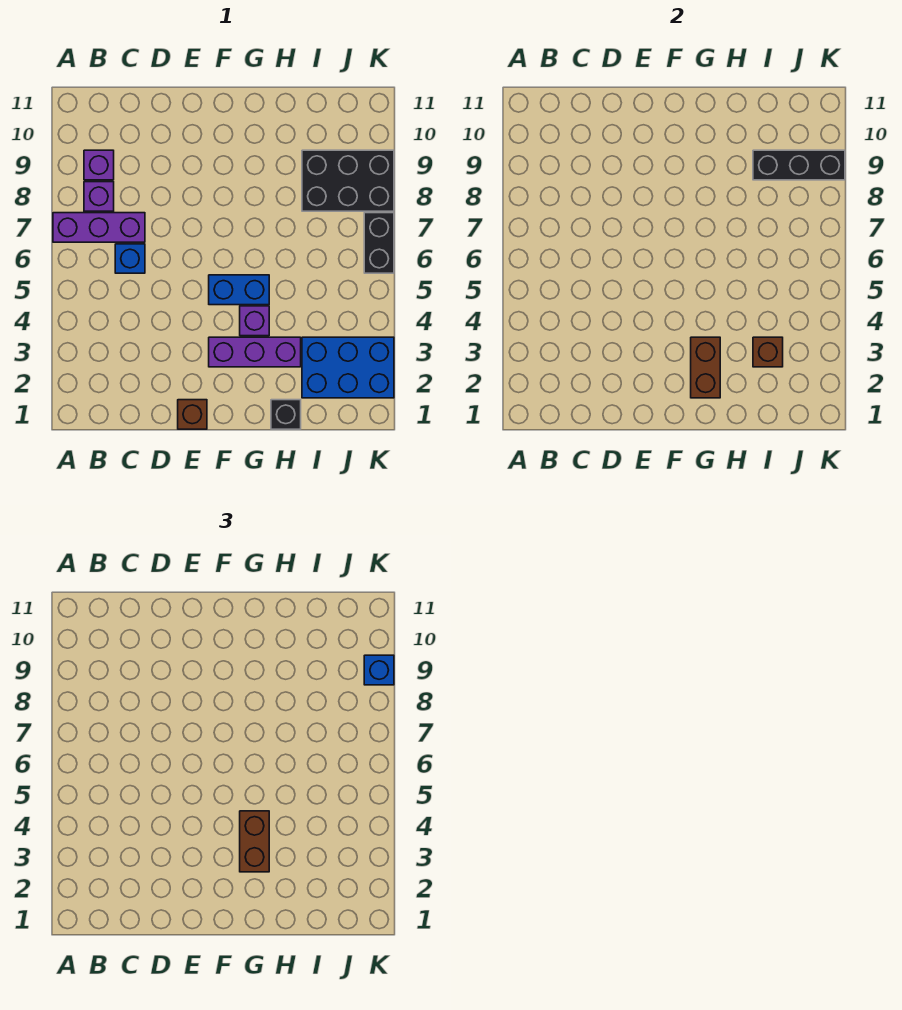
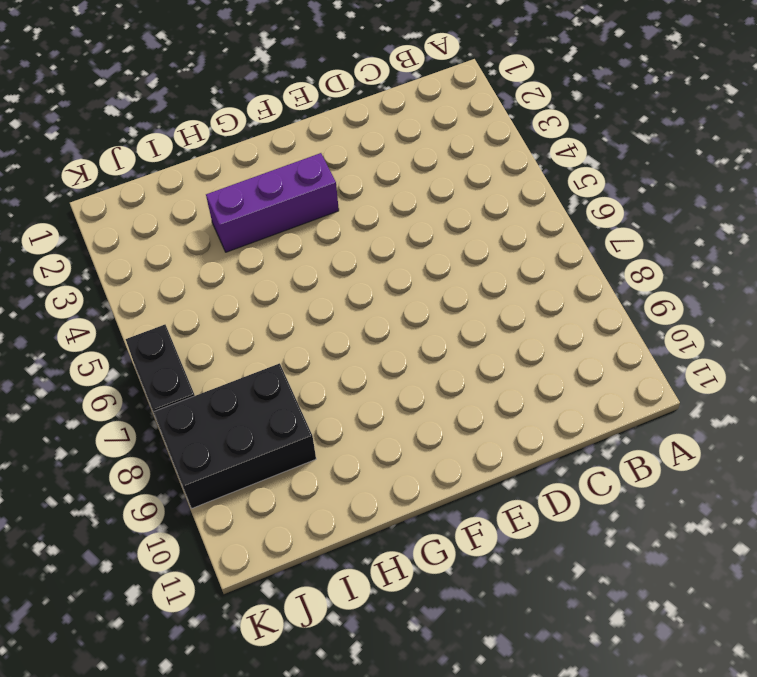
none -> purple brick A7:C7 level 1
none -> purple brick B8 level 1
none -> purple brick B9 level 1

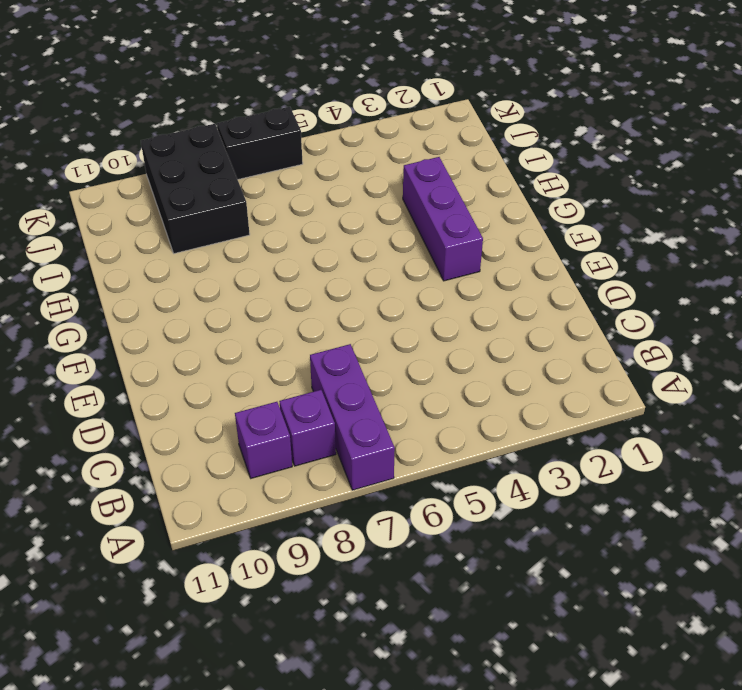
none -> blue brick C6 level 1
none -> brown brick E1 level 1
none -> blue brick F5:G5 level 1

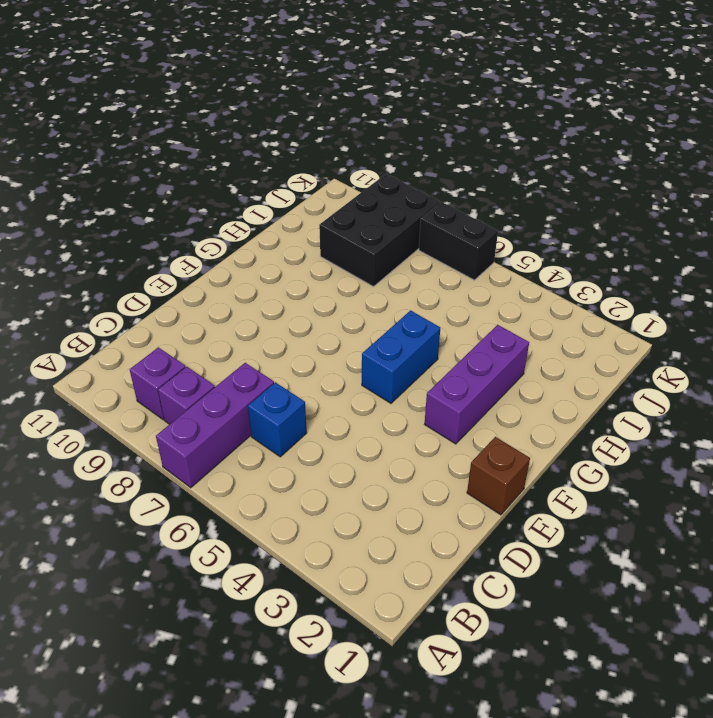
none -> purple brick G4 level 1
none -> black brick H1 level 1
none -> blue brick I2:K3 level 1

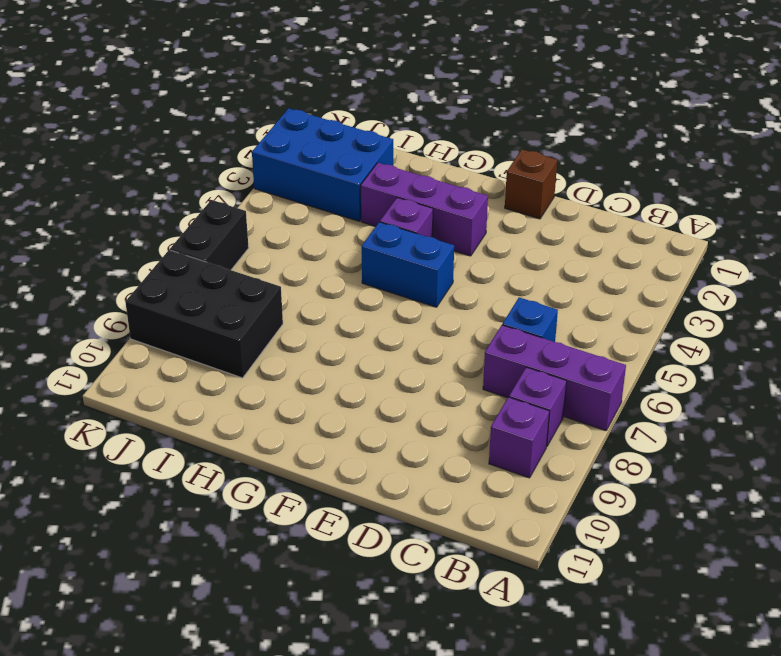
none -> black brick H1 level 1
none -> brown brick G2:G3 level 2
none -> brown brick I3 level 2

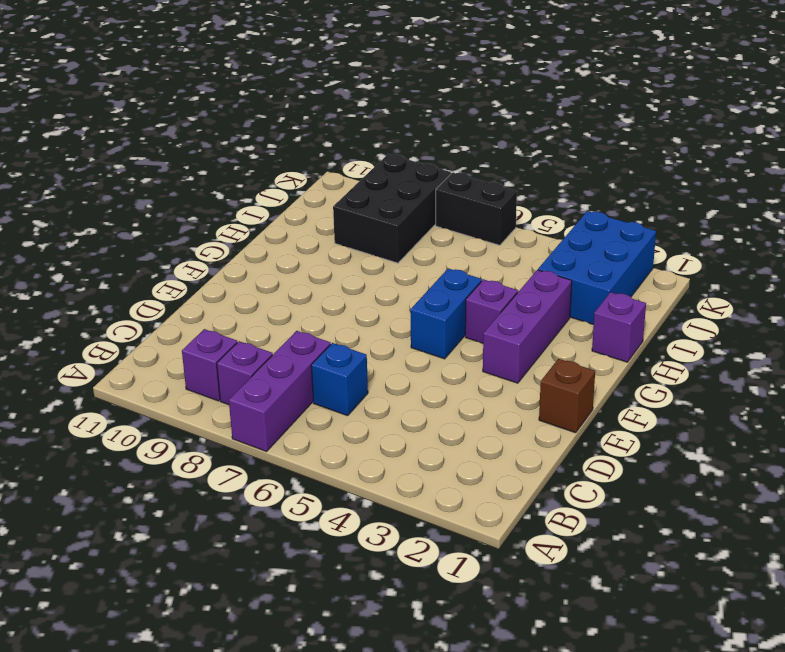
purple brick H1 level 1 -> black brick H1 level 1
none -> brown brick G2:G3 level 2
none -> brown brick I3 level 2
none -> black brick I9:K9 level 2

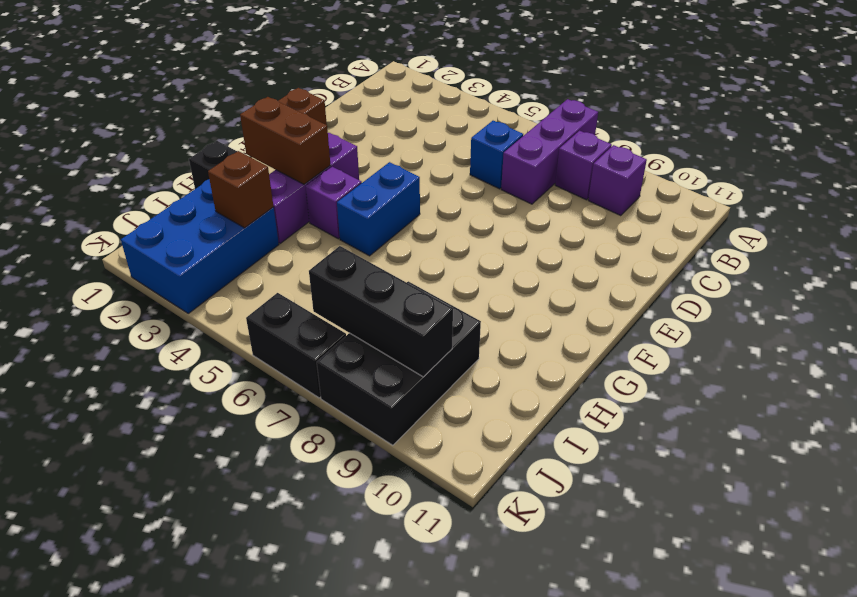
black brick J7:J9 level 2 -> black brick I9:K9 level 2
none -> brown brick G3:G4 level 3
none -> blue brick K9 level 3

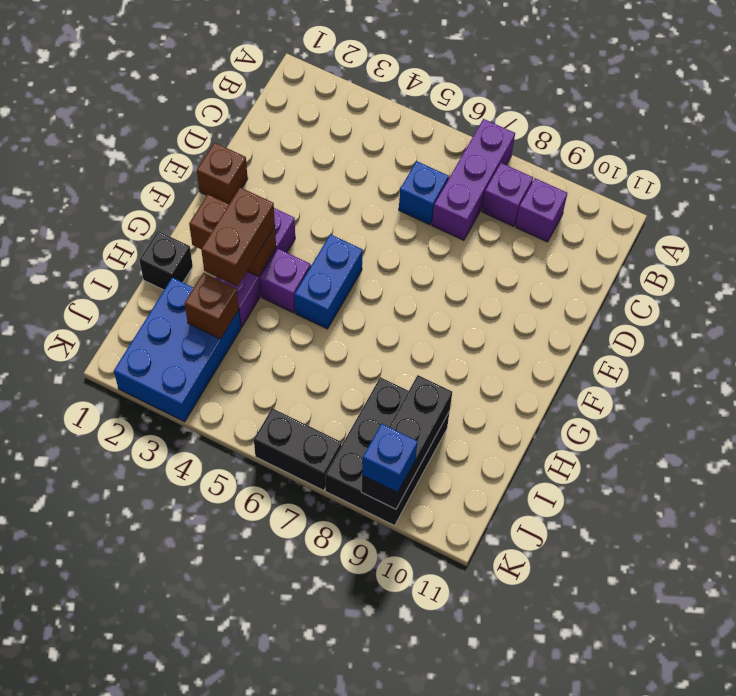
brown brick G3:H3 level 3 -> brown brick G3:G4 level 3

